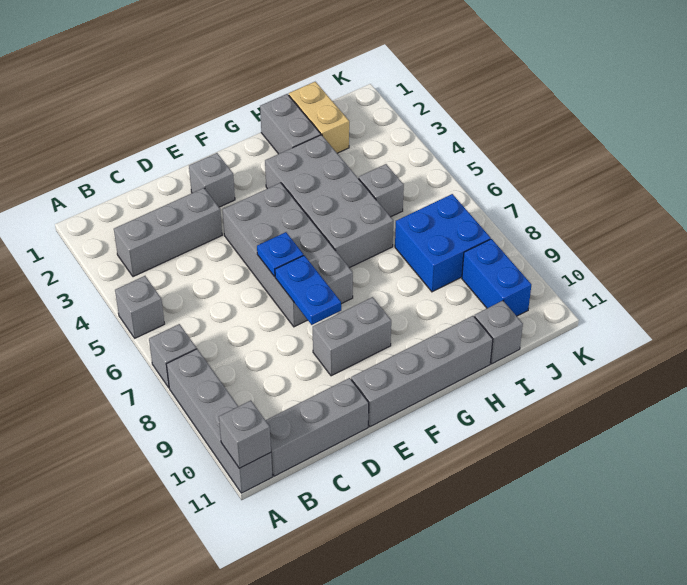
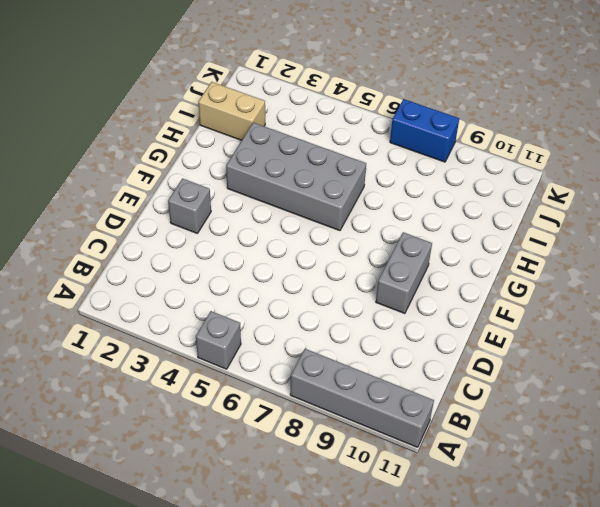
blue brick K7:K8 level 1 -> blue brick J9:J10 level 1
none -> grey brick A7 level 1
none -> grey brick B3:D3 level 1
none -> grey brick B11:D11 level 1

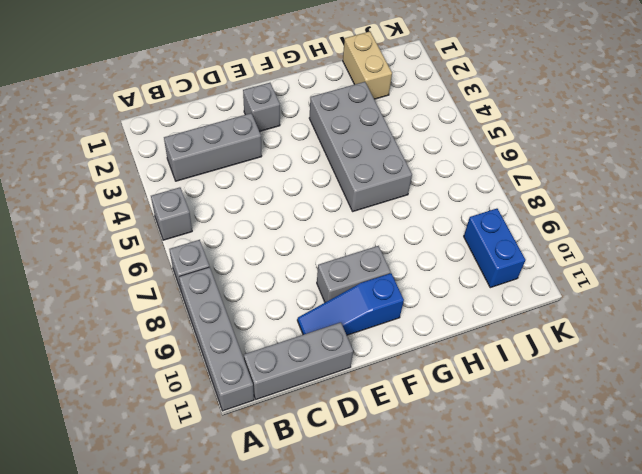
blue slope D10:F10 level 1 top F -> none
none -> grey brick E4:F7 level 1
none -> grey brick E11:H11 level 1
none -> grey brick H1:H2 level 1

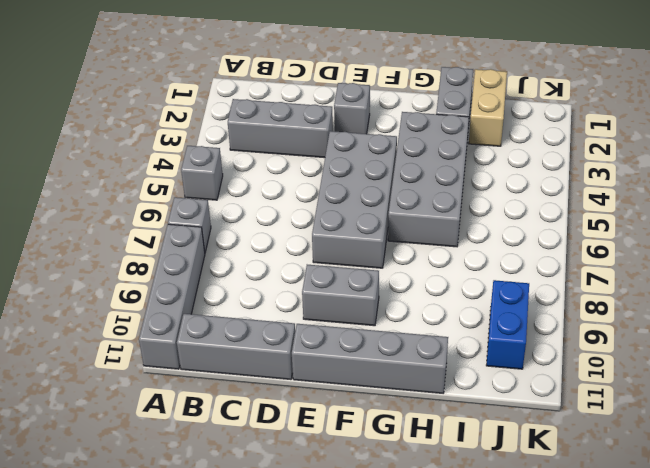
none -> grey brick I5 level 1
none -> blue brick I7:J8 level 1
none -> grey brick I11 level 1

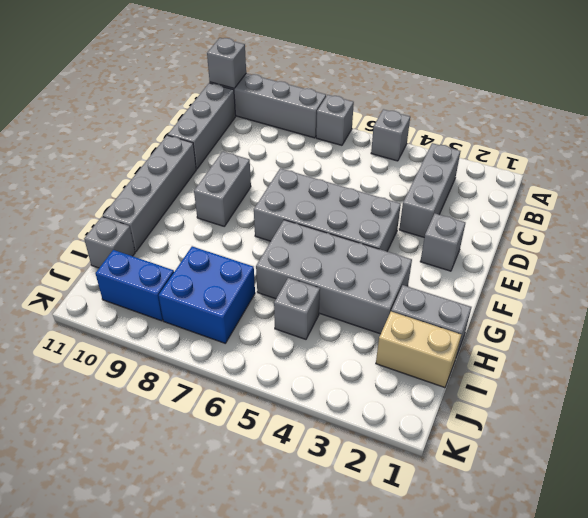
none -> blue plate E6 level 2
none -> blue plate E7:E8 level 2

